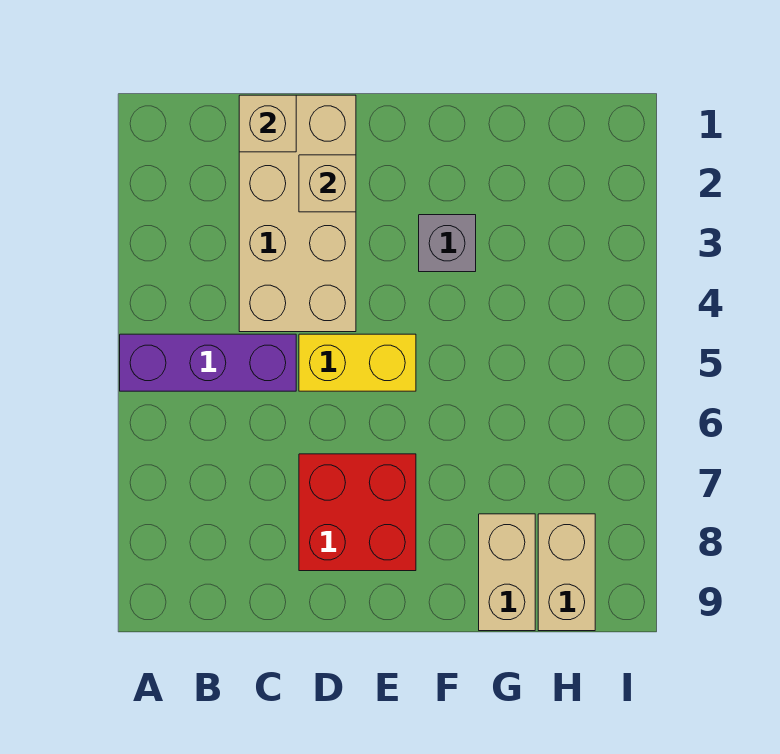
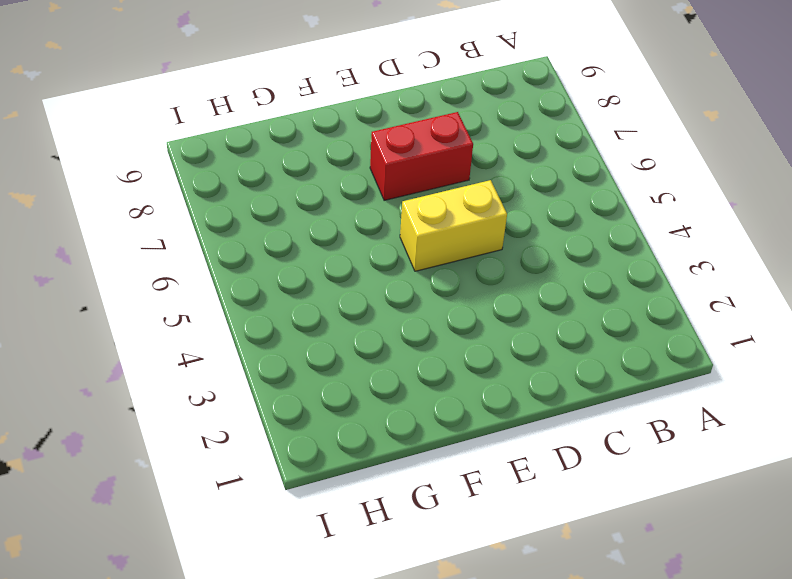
red brick D7:E7 level 1 -> red brick D7:E8 level 1
none -> purple brick A5:C5 level 1
none -> tan brick C1:D4 level 1

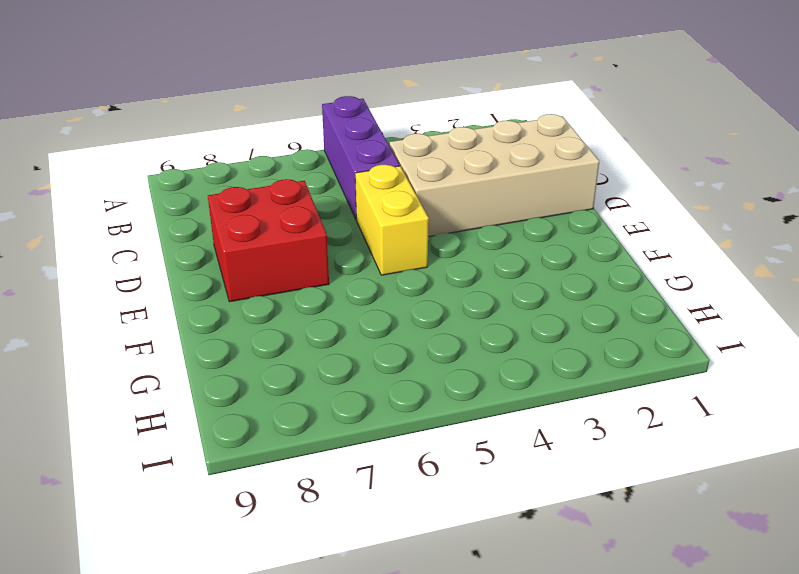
none -> grey brick F3 level 1
none -> tan brick G8:G9 level 1

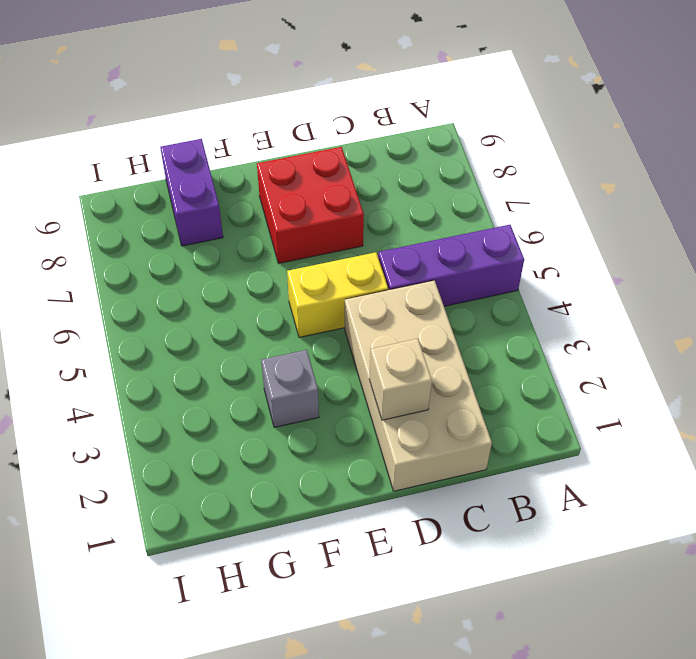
purple brick G8:G9 level 1 -> tan brick G8:G9 level 1
none -> tan brick H8:H9 level 1
none -> tan brick C1 level 2

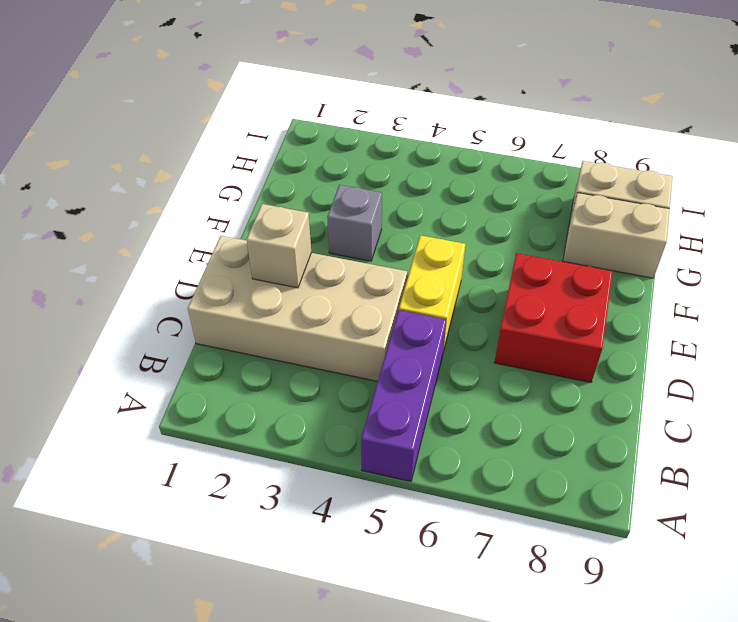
none -> tan brick C1 level 2

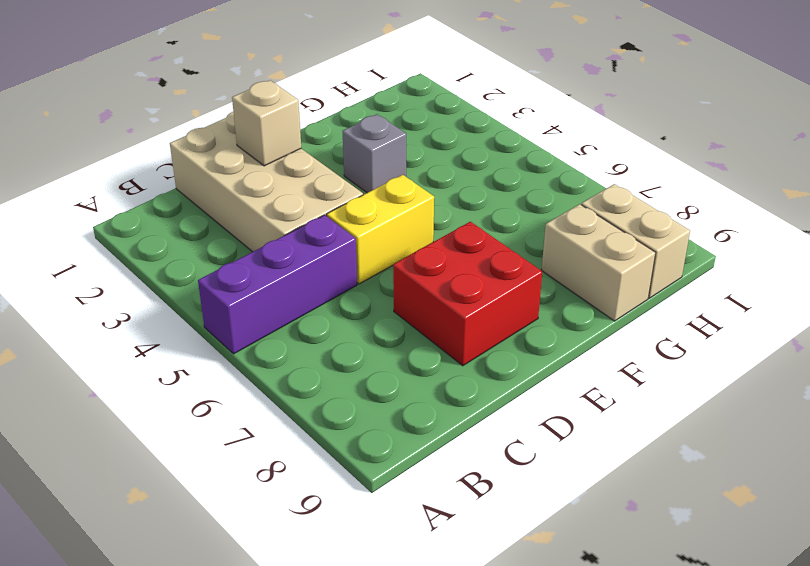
none -> tan brick C1 level 2

